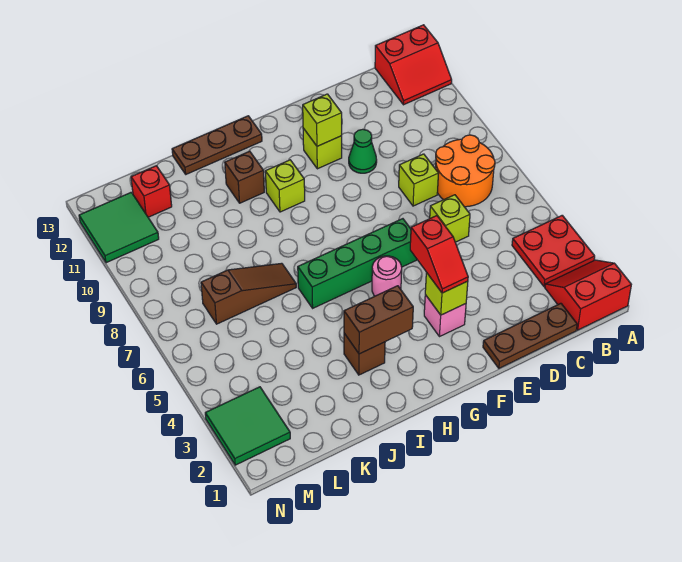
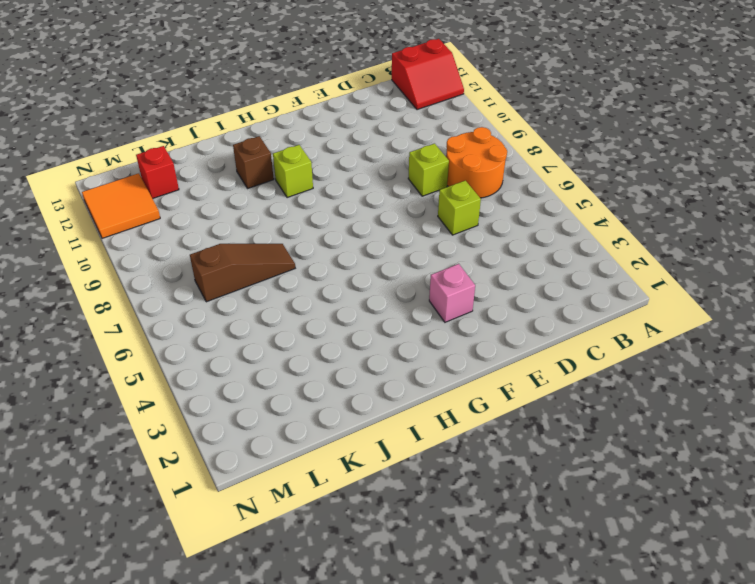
orange tile M11:N12 level 1 -> green tile M11:N12 level 1
none -> red slope A1:B2 level 1 top 1
none -> red plate A3:B4 level 1
none -> brown plate C1:E1 level 1

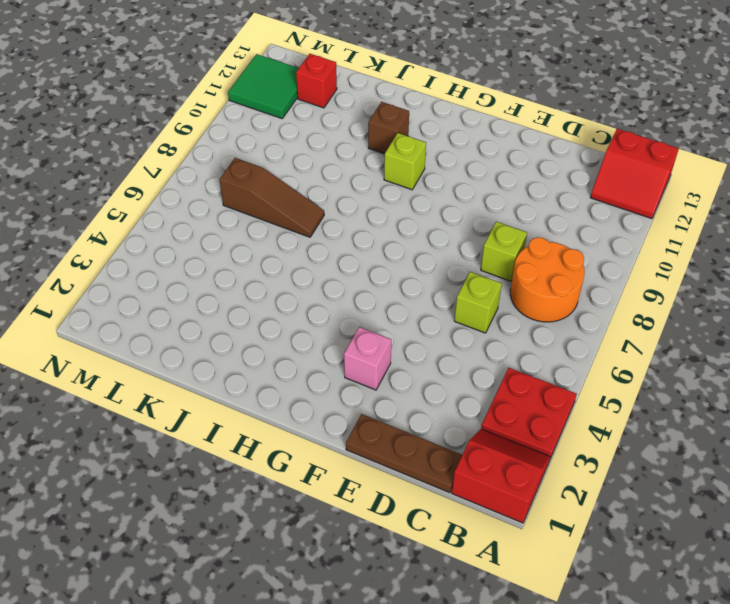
none -> green cone E10 level 1
none -> green brick F6:I6 level 1
none -> lime brick F11 level 1

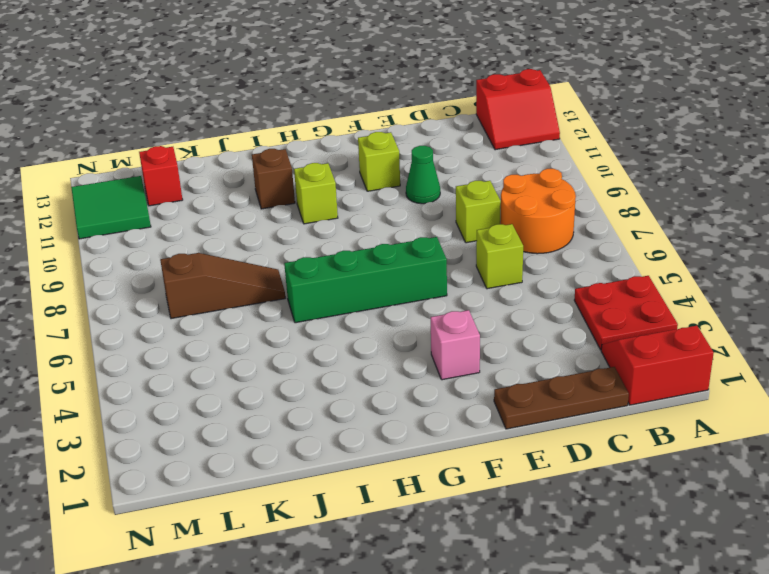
none -> pink round brick G5 level 1
none -> brown plate H13:J13 level 1
none -> brown brick I3 level 1

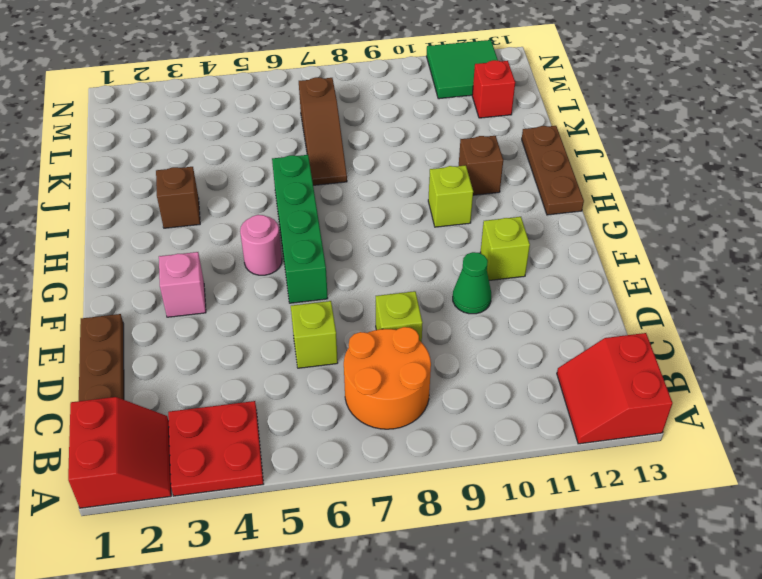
none -> green tile M2:N3 level 1
none -> lime brick F3 level 2
none -> lime brick F11 level 2

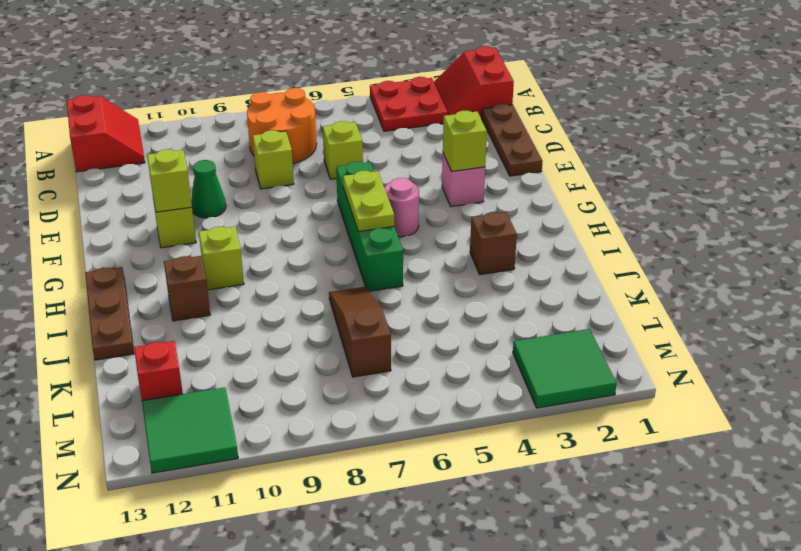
lime plate G6:H6 level 2 -> none
none -> brown brick H3:I3 level 2
none -> red slope F3:F4 level 3 top 4

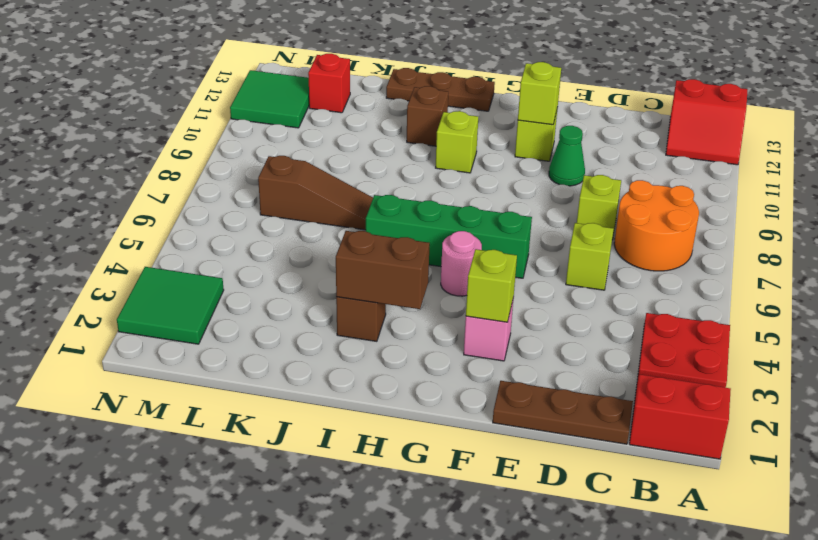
none -> red slope F3:F4 level 3 top 4

